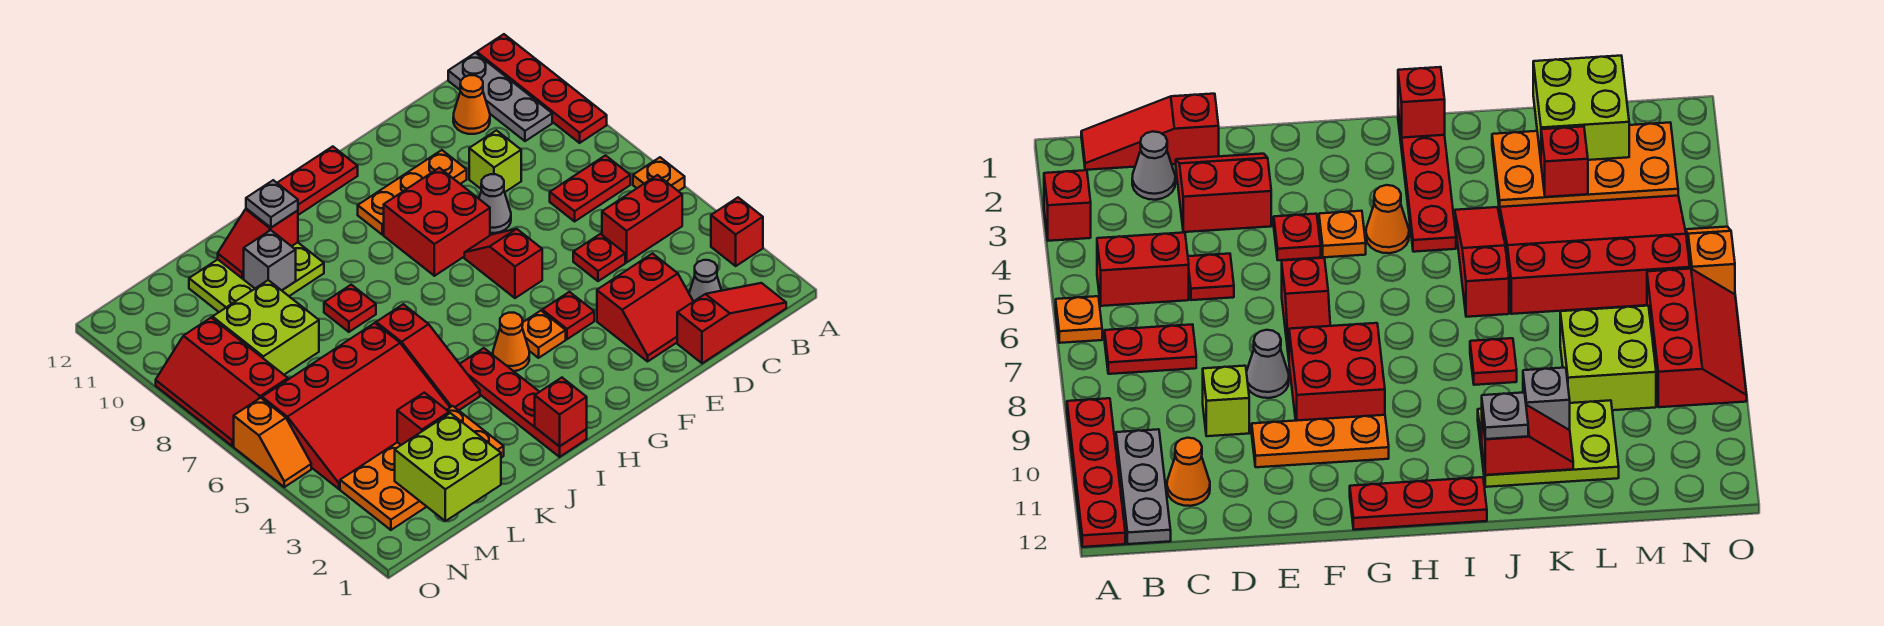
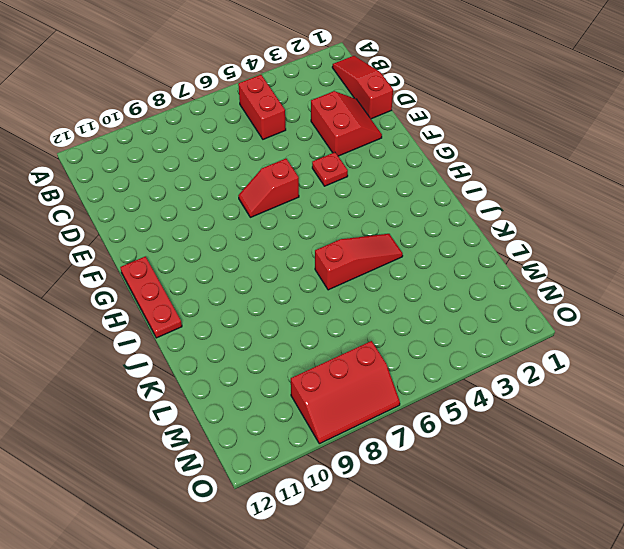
none -> red brick A3 level 1
none -> orange plate A6 level 1
none -> red plate A9:A12 level 1
none -> red plate B7:C7 level 1

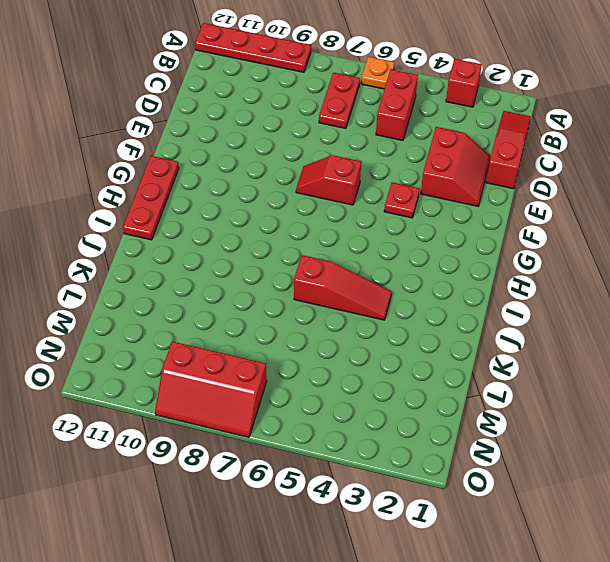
none -> grey plate B10:B12 level 1
none -> grey cone C2 level 1
none -> orange cone C11 level 1
none -> red plate D5 level 1

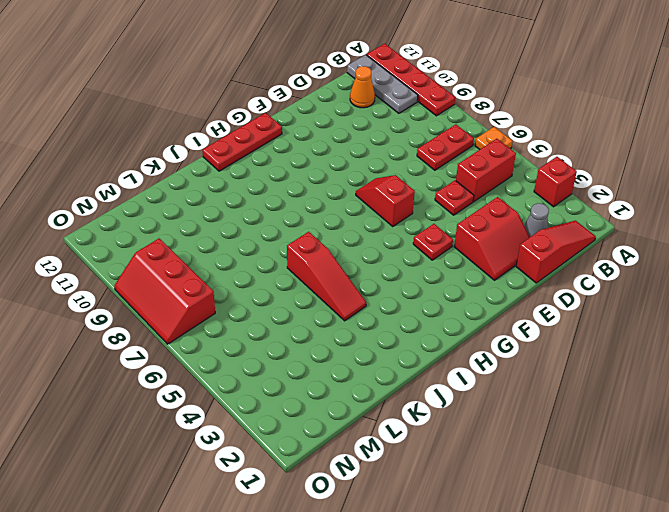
none -> lime brick D9 level 1
none -> grey cone E8 level 1
none -> orange plate E10:G10 level 1
none -> red brick F8:G9 level 1

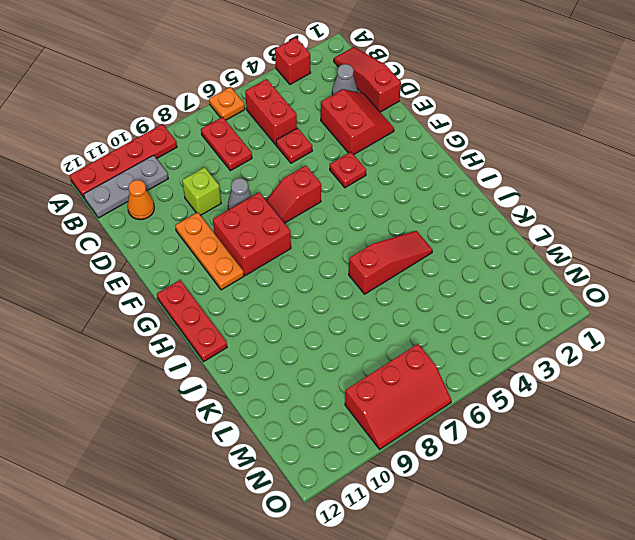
none -> orange plate G4 level 1
none -> orange cone H4 level 1
none -> red plate I1:I4 level 1
none -> red plate J8 level 1

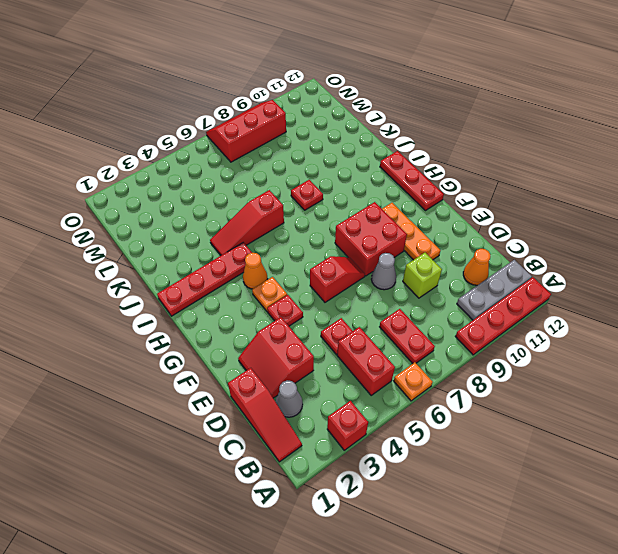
none -> lime plate J10:L11 level 1
none -> orange plate K2:N3 level 1
none -> red slope K4:N6 level 1 top 6
none -> lime brick L8:M9 level 1

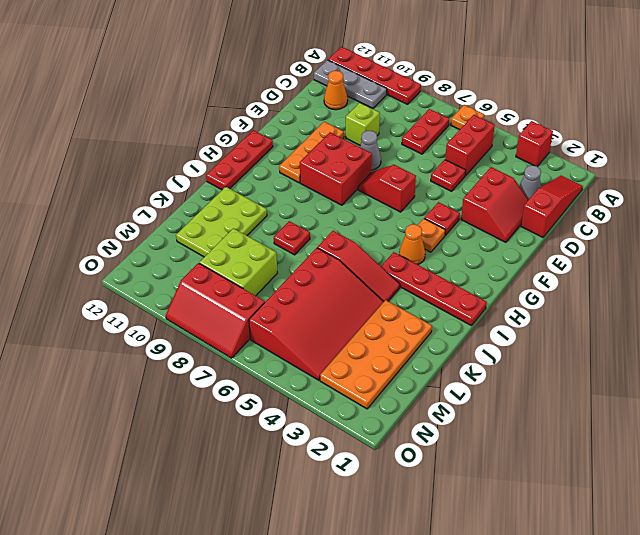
none -> orange slope O5:O6 level 1 top 6
none -> red brick I1 level 2
none -> red slope J11:K11 level 2 top J
none -> grey brick K10 level 2

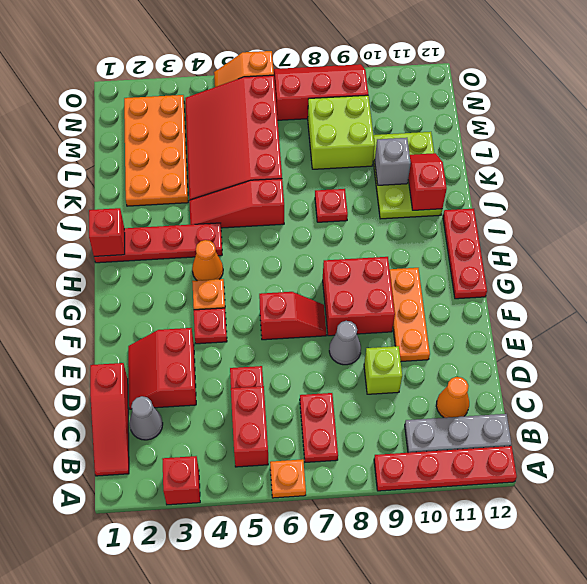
none -> lime brick L1:M2 level 2
none -> red brick L3 level 2
none -> grey plate J11 level 3

